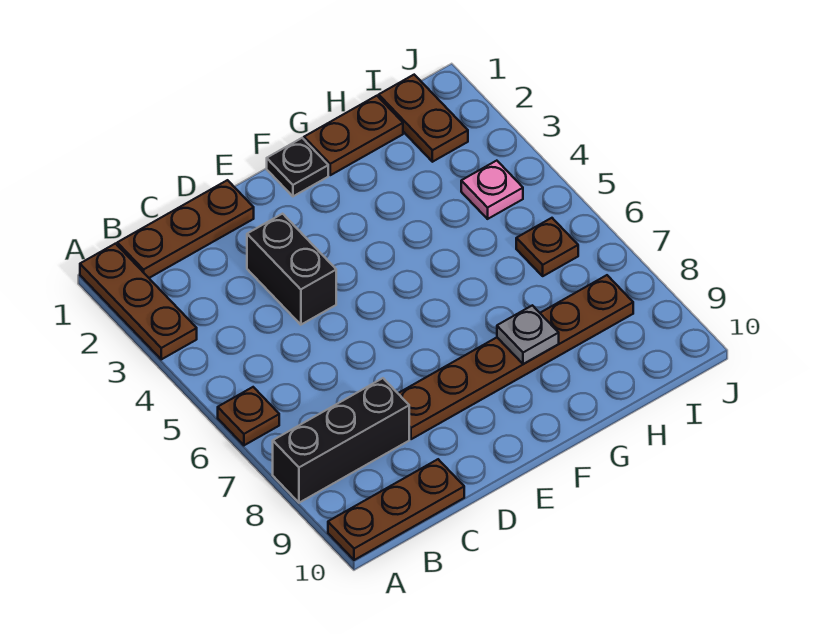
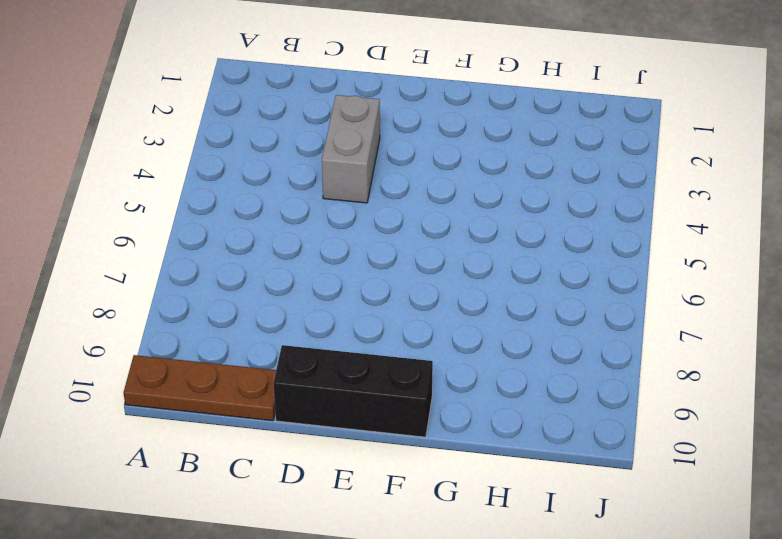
grey brick D3:D4 level 1 -> black brick D3:D4 level 1
black brick D10:F10 level 1 -> black brick A8:C8 level 1
none -> brown plate A1:A3 level 1
none -> brown plate A6 level 1
none -> brown plate B1:D1 level 1

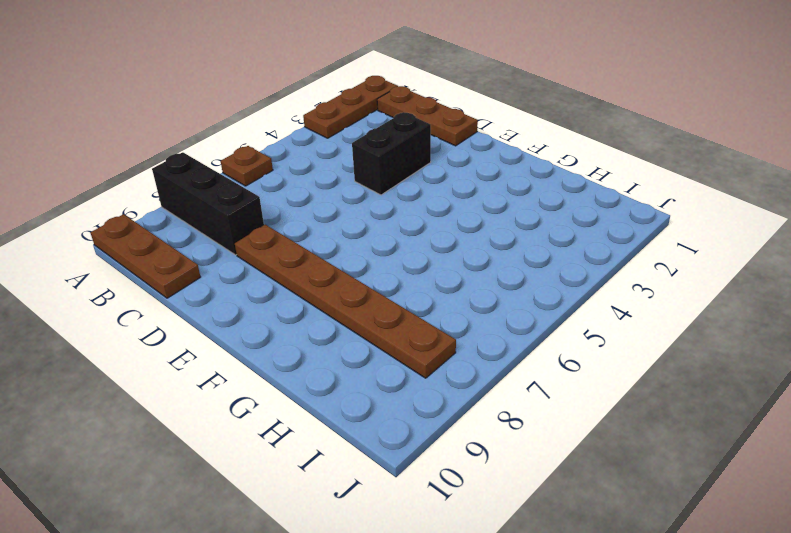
none -> black plate F1 level 1
none -> brown plate G1:H1 level 1
none -> brown plate I1:I2 level 1

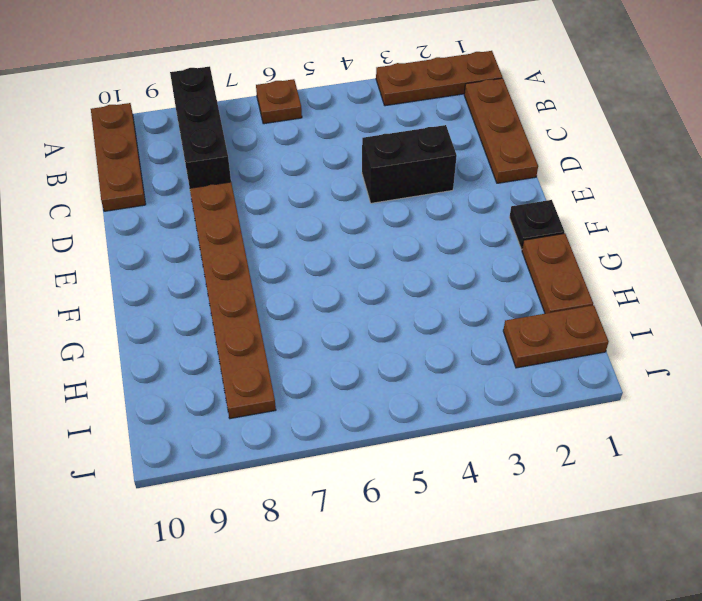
none -> pink plate I4 level 1
none -> brown plate I6 level 1
none -> grey plate G8 level 2

